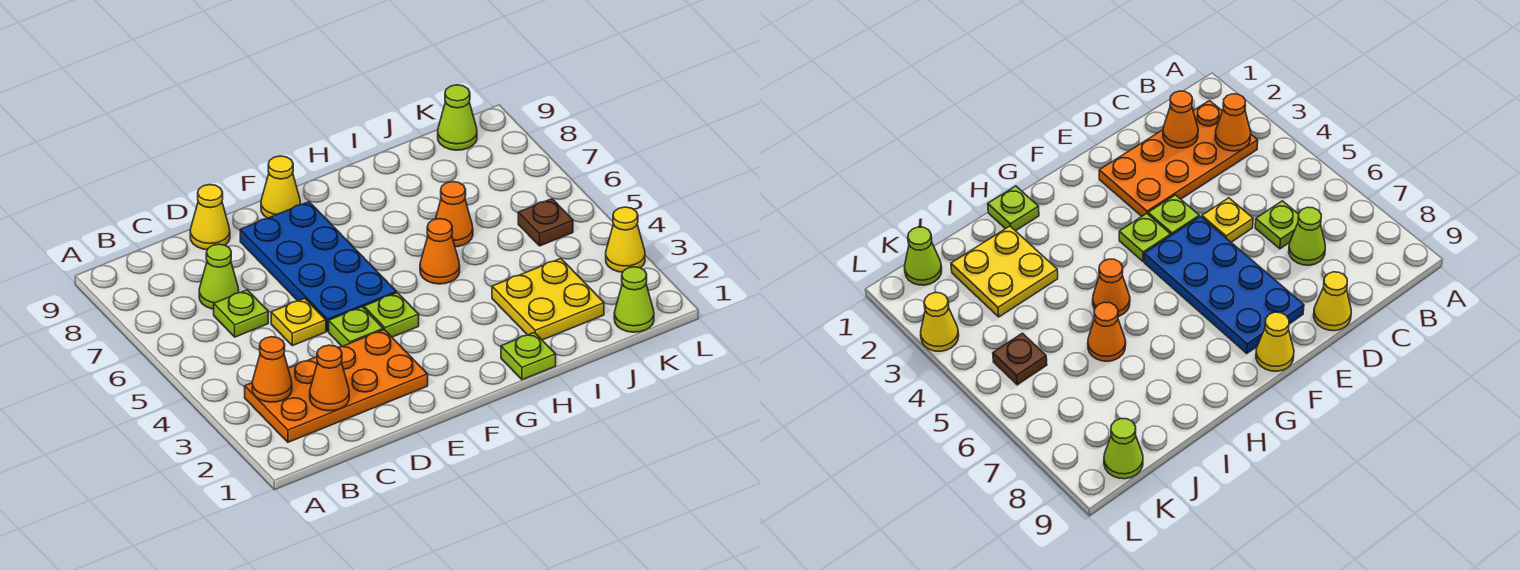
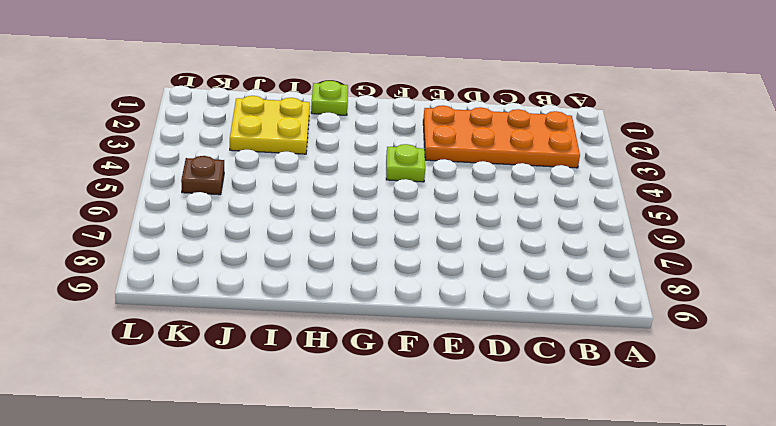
none -> lime plate C6 level 1
none -> lime cone C7 level 1
none -> yellow plate D5 level 1

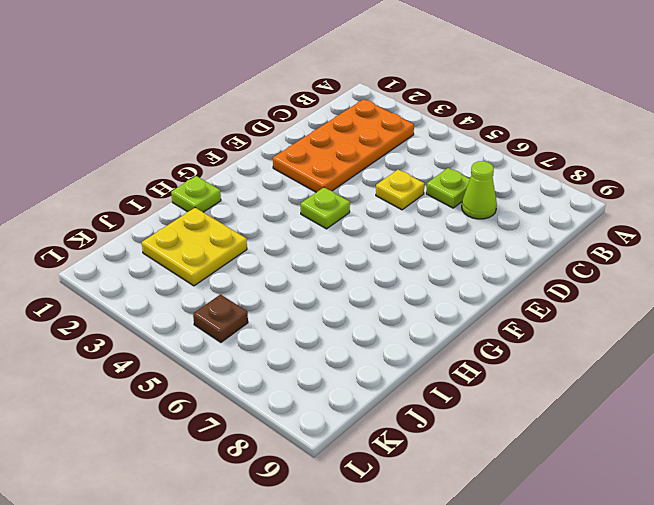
none -> yellow cone D9 level 1
none -> lime plate E4 level 1
none -> blue plate E5:F8 level 1

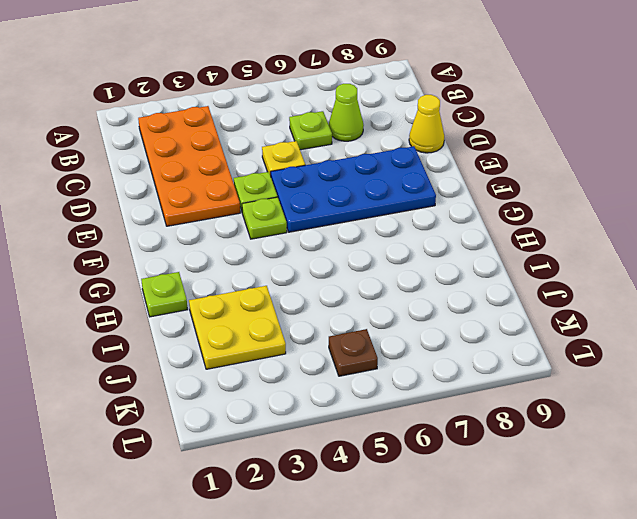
none -> yellow cone F9 level 1
none -> orange cone H5 level 1
none -> orange cone I6 level 1

